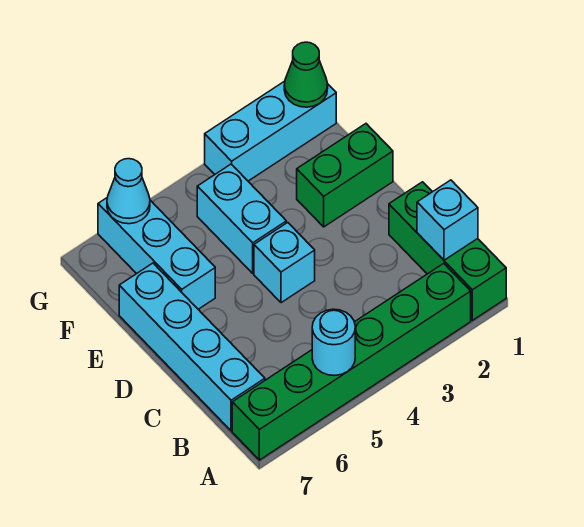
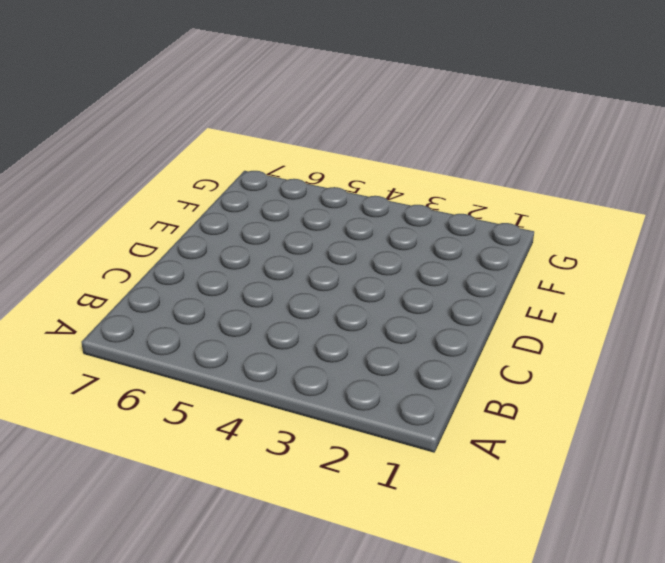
none -> green brick A1:C1 level 1
none -> green brick A2:A7 level 1
none -> cyan brick B7:E7 level 1

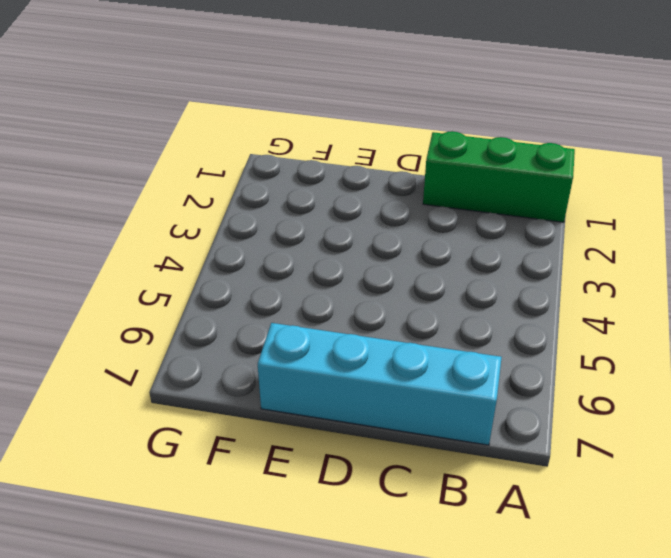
none -> green brick A2:A7 level 1
none -> cyan brick D4 level 1
none -> green brick E1:E2 level 1

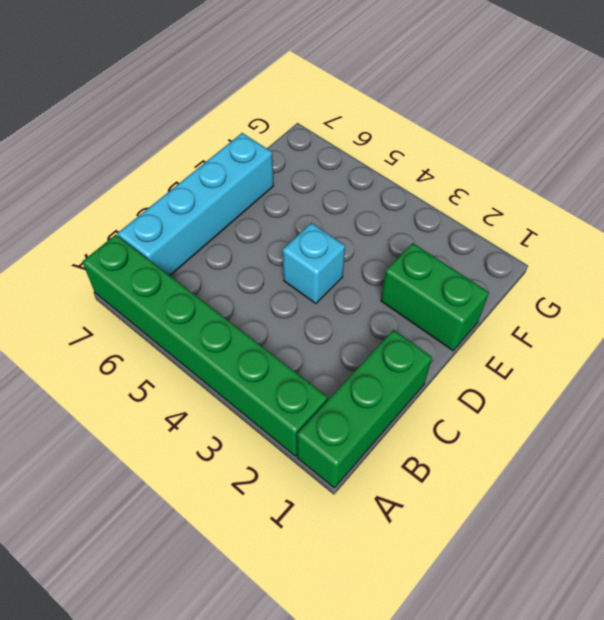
none -> cyan brick E4:F4 level 1
none -> cyan brick E6:G6 level 1
none -> cyan brick G1:G3 level 1

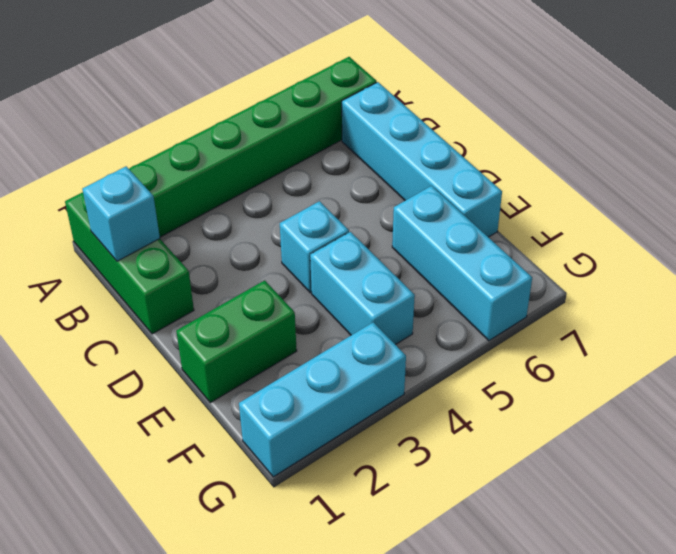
none -> cyan round brick A5 level 2
none -> green cone G1 level 2
none -> cyan cone G6 level 2

